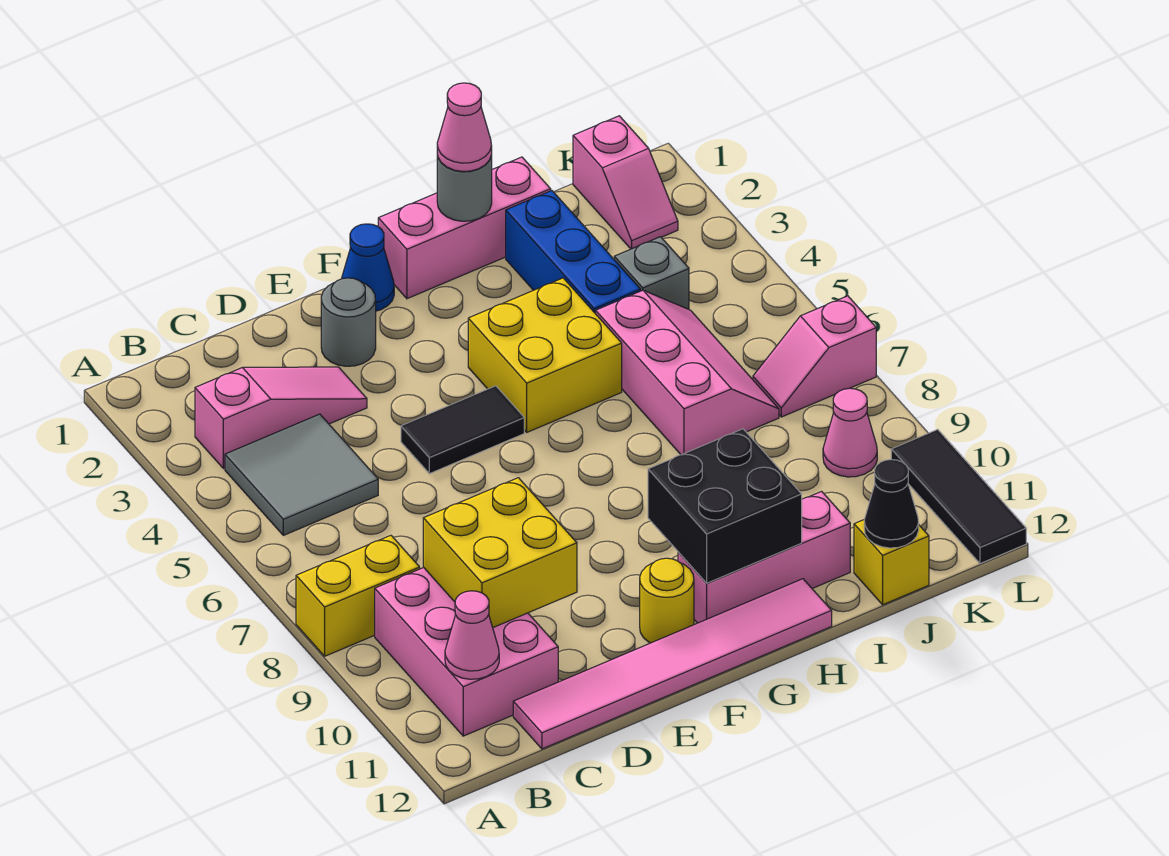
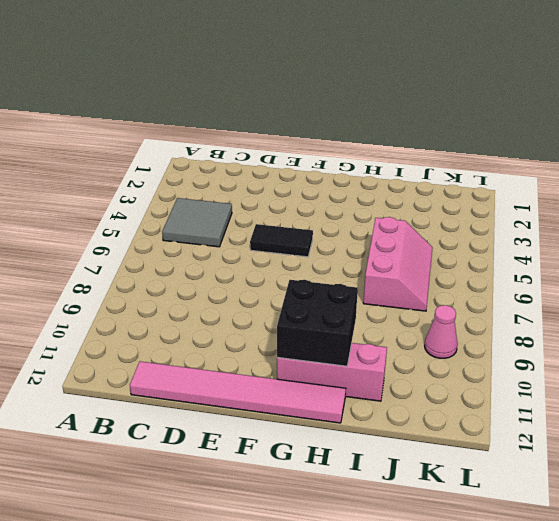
none -> yellow brick A8:B8 level 1
none -> pink slope B3:D3 level 1 top B
none -> pink brick B9:C11 level 1

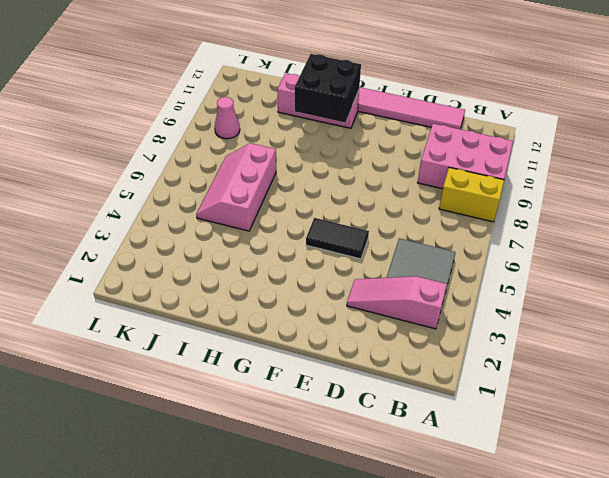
pink brick A9:C10 level 1 -> pink brick B9:C11 level 1
none -> grey round brick E2 level 1
none -> blue cone F1 level 1
none -> yellow round brick F11 level 1

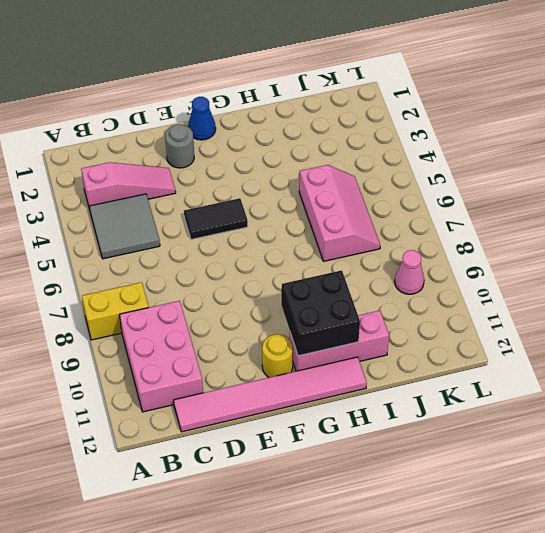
none -> pink brick G1:I1 level 1
none -> yellow brick G4:H5 level 1
none -> blue brick I2:I4 level 1

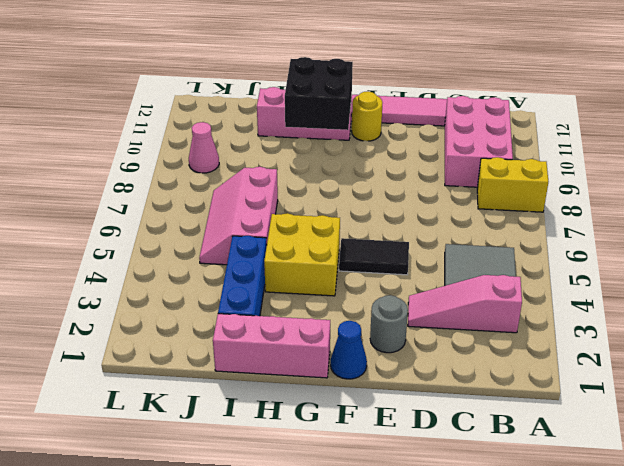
none -> grey brick J4 level 1
none -> yellow brick J12 level 1
none -> pink slope K1:K2 level 1 top 1

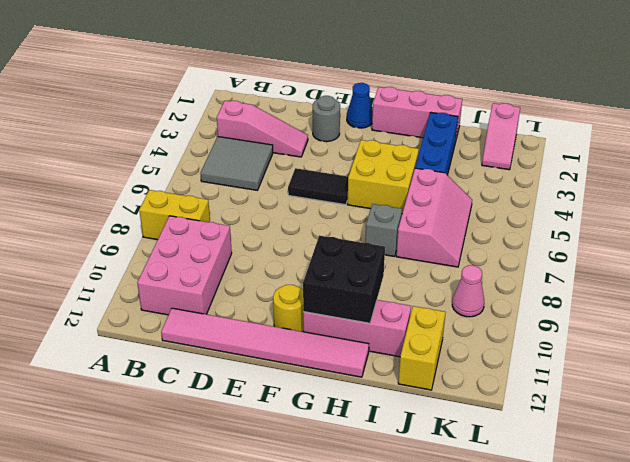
grey brick H7 level 1 -> grey brick J4 level 1
yellow brick J11:J12 level 1 -> yellow brick J12 level 1
none -> pink slope K7:L7 level 1 top L
none -> black tile L10:L12 level 1
none -> pink cone B11 level 2

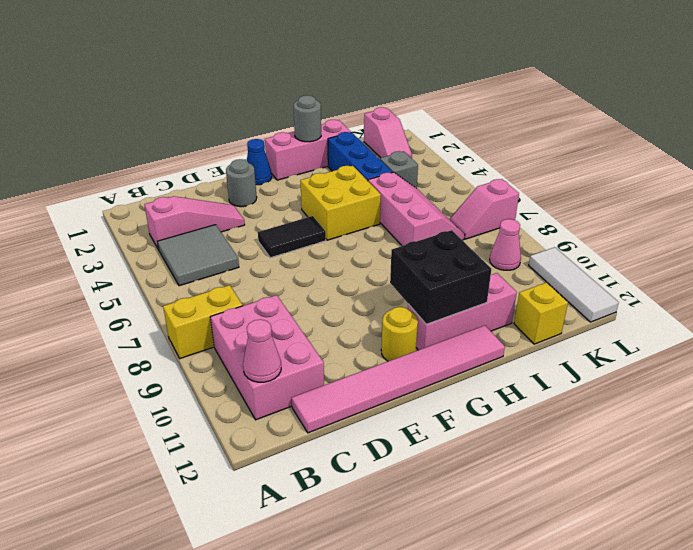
white tile L10:L12 level 1 -> black tile L10:L12 level 1
none -> yellow brick C9:D10 level 2
none -> black cone J12 level 2
none -> pink cone H1 level 3

